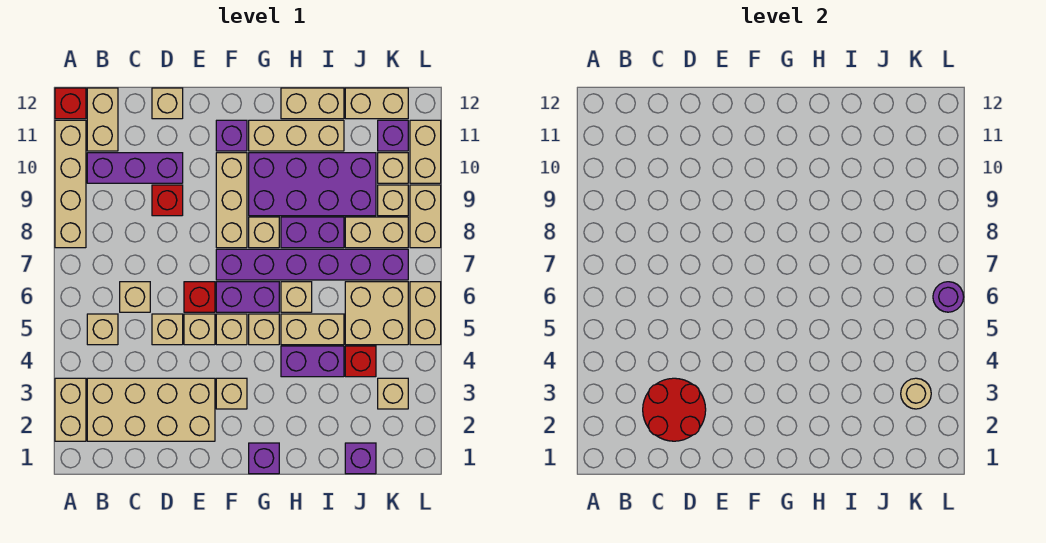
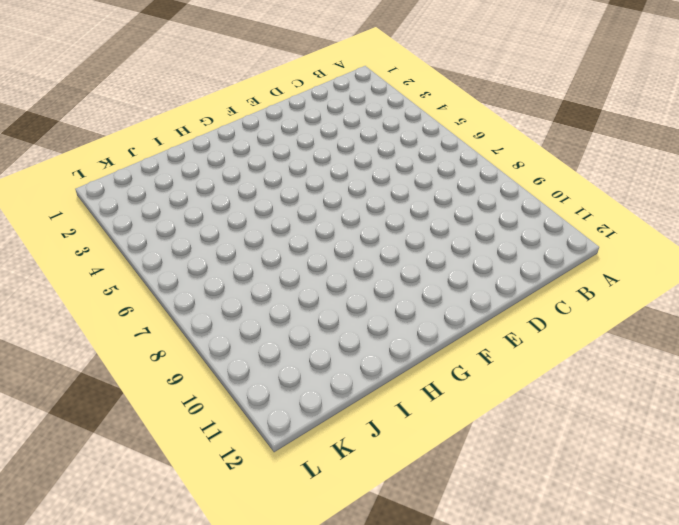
none -> tan brick A2:A3 level 1
none -> tan brick A8:A11 level 1
none -> red brick A12 level 1
none -> tan brick B2:E3 level 1

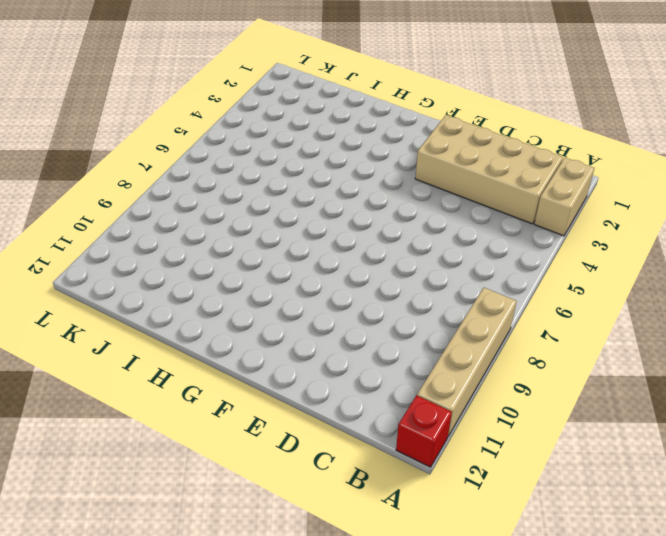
none -> tan brick B5 level 1
none -> purple brick B10:D10 level 1
none -> tan brick B11:B12 level 1
none -> tan brick C6 level 1

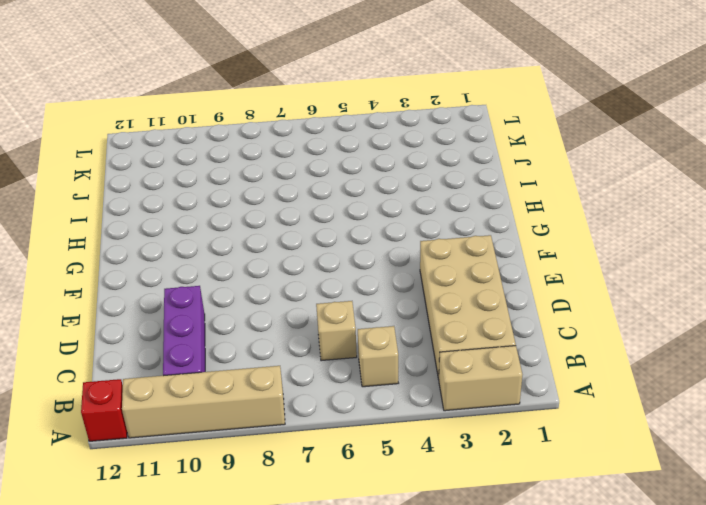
none -> tan brick B11:B12 level 1
none -> tan brick D5 level 1
none -> red brick D9 level 1
none -> tan brick D12 level 1

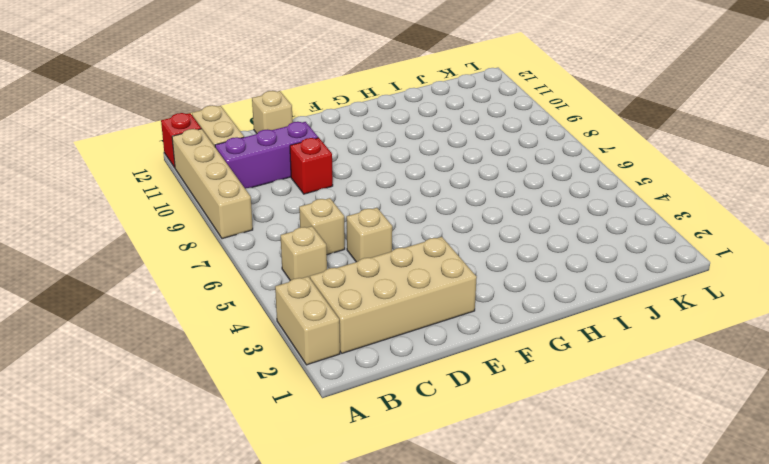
none -> tan brick E5 level 1
none -> red brick E6 level 1
none -> tan brick F3 level 1
none -> tan brick F5 level 1

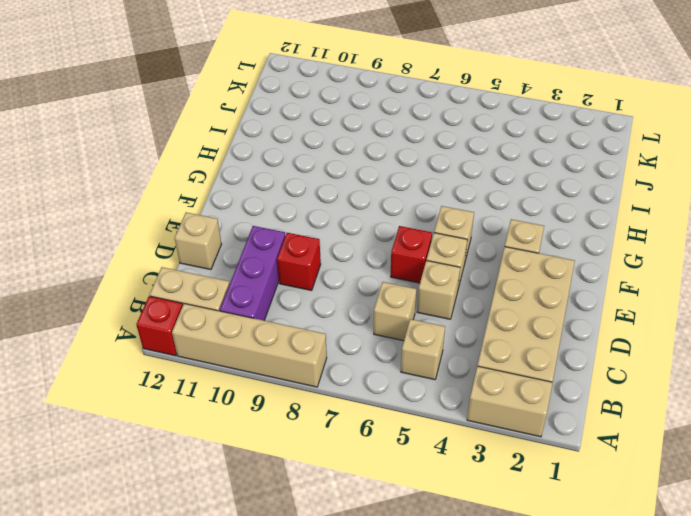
none -> purple brick F6:G6 level 1
none -> purple brick F7:K7 level 1
none -> tan brick F8:F10 level 1
none -> purple brick F11 level 1

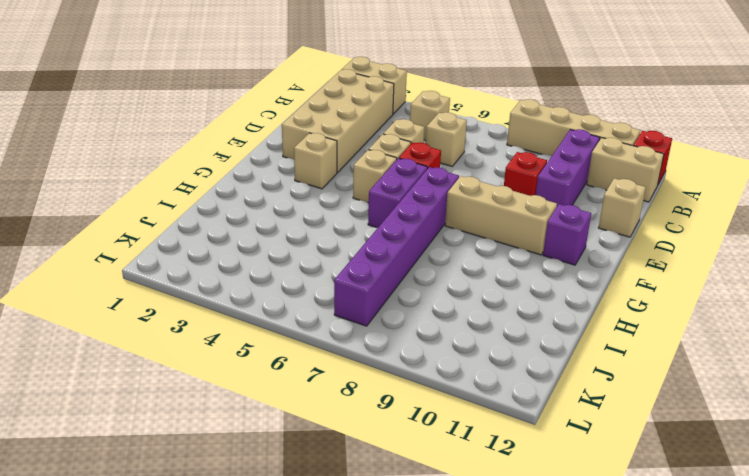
none -> purple brick G1 level 1
none -> tan brick G5 level 1
none -> tan brick G8 level 1
none -> purple brick G9:J10 level 1

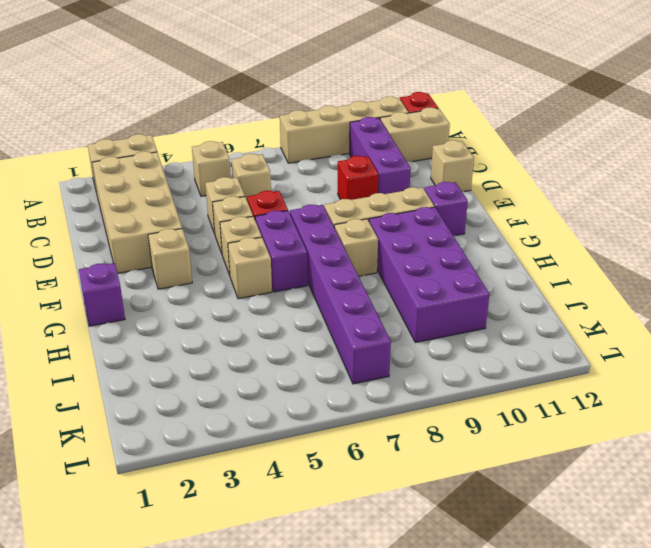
none -> tan brick G11:I11 level 1
none -> purple brick H4:I4 level 1
none -> tan brick H5:I5 level 1
none -> tan brick H6 level 1

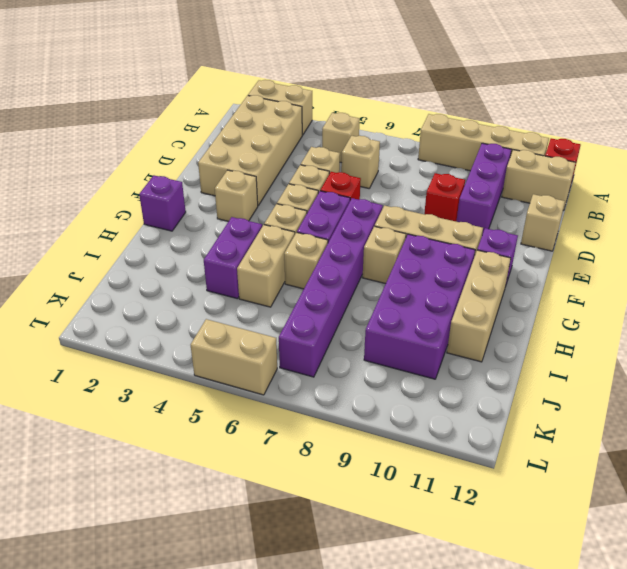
none -> purple brick H8:I8 level 1
none -> tan brick H12:I12 level 1
none -> purple brick J1 level 1
none -> red brick J4 level 1

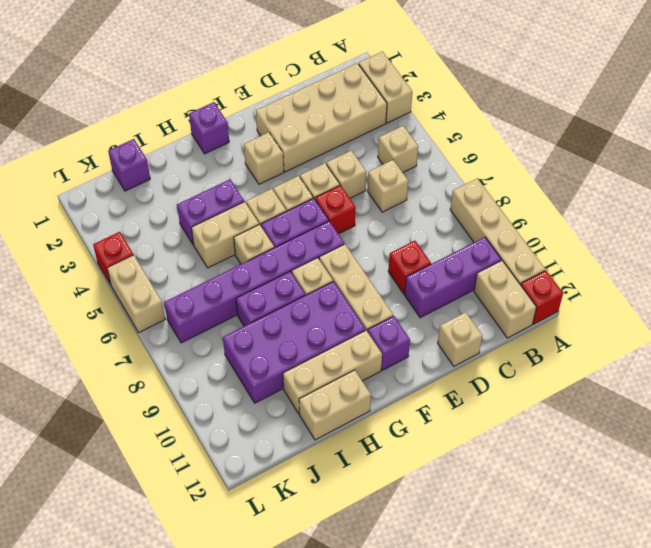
red brick L4 level 1 -> red brick J4 level 1
none -> tan brick J5:K6 level 1
none -> tan brick J8:K8 level 1
none -> tan brick J12:K12 level 1
none -> tan brick K3 level 1

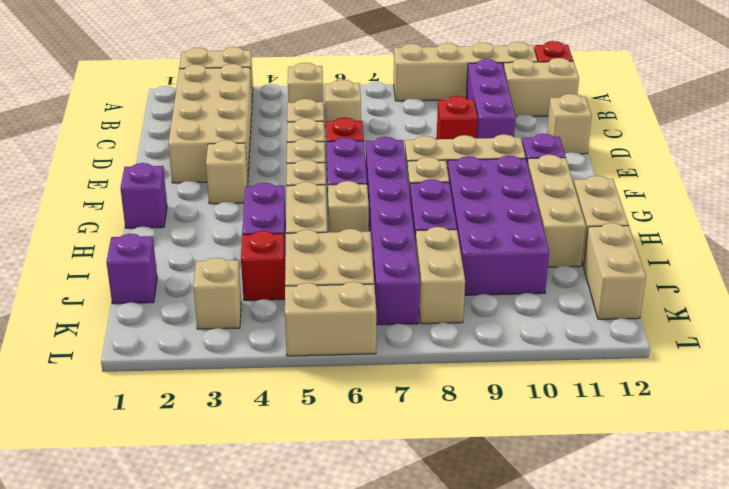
none -> tan brick K9 level 1
none -> tan brick K10 level 1
none -> purple brick K11 level 1
none -> tan brick L8:L9 level 1

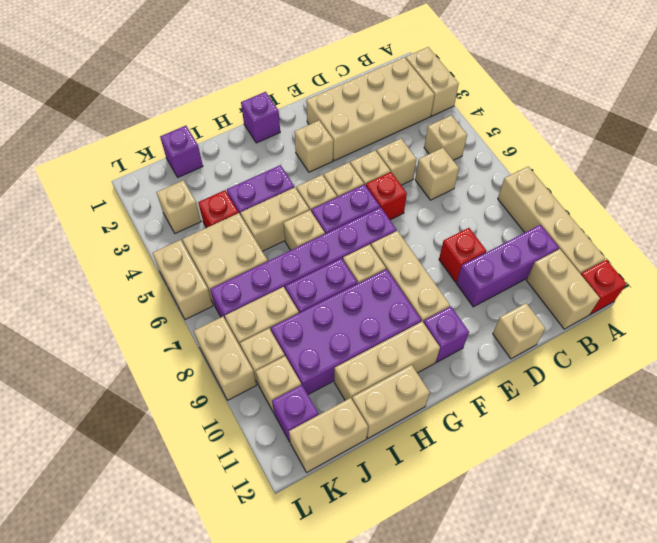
none -> tan brick L10:L11 level 1
none -> red round brick C2:D3 level 2
none -> tan round brick K3 level 2
none -> purple round brick L6 level 2

